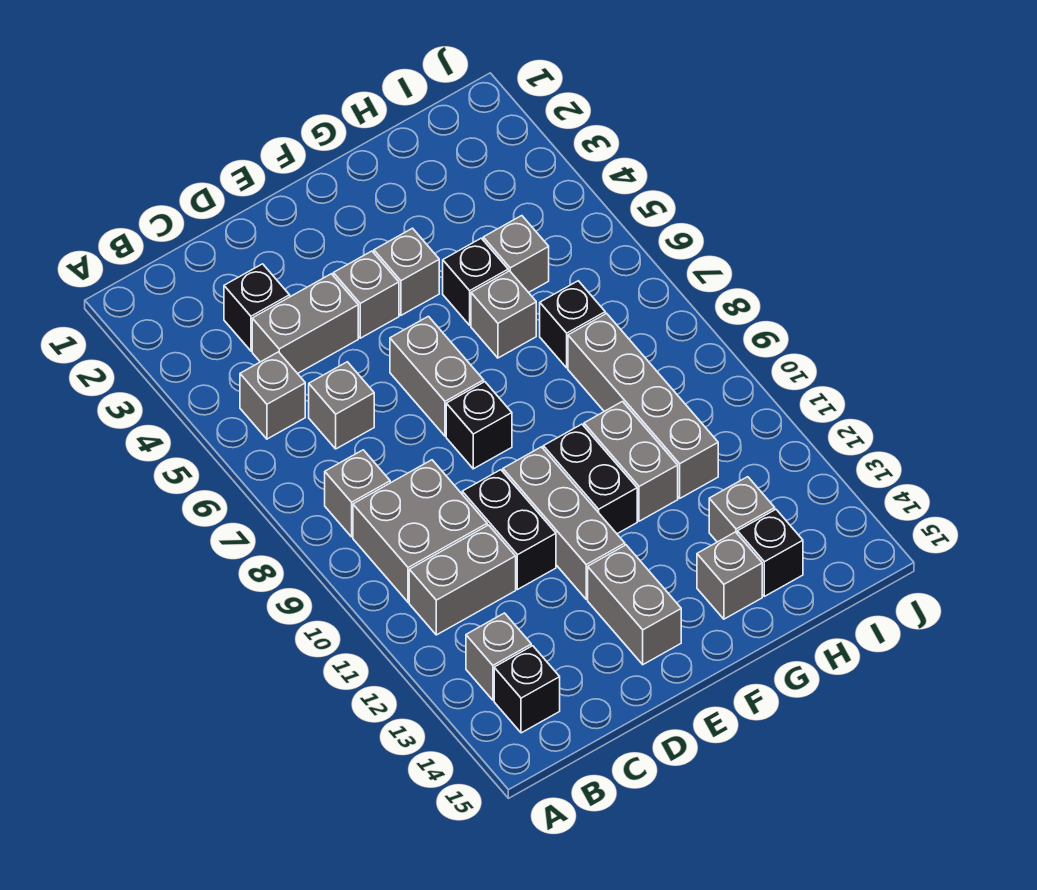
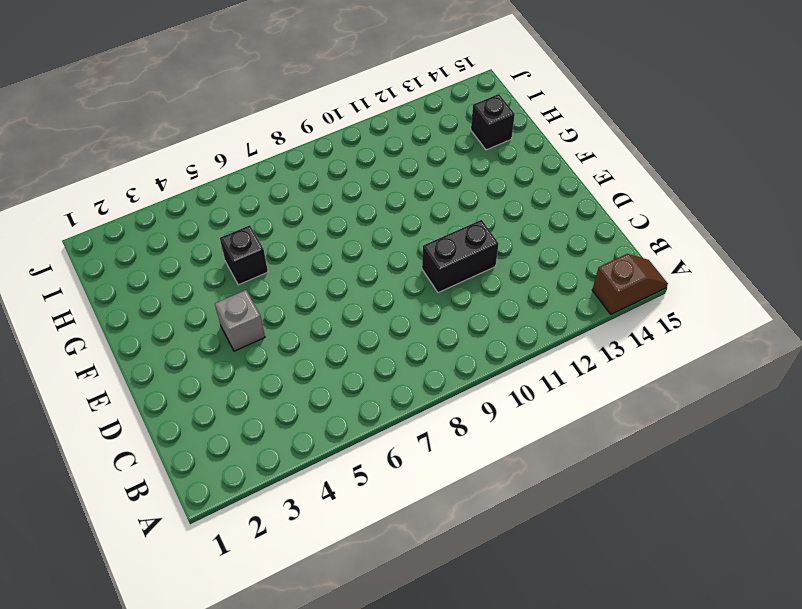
brown slope A14:A15 level 1 top 14 -> none
none -> grey brick B5 level 1
none -> grey brick B8 level 1
none -> grey brick B9:C10 level 1

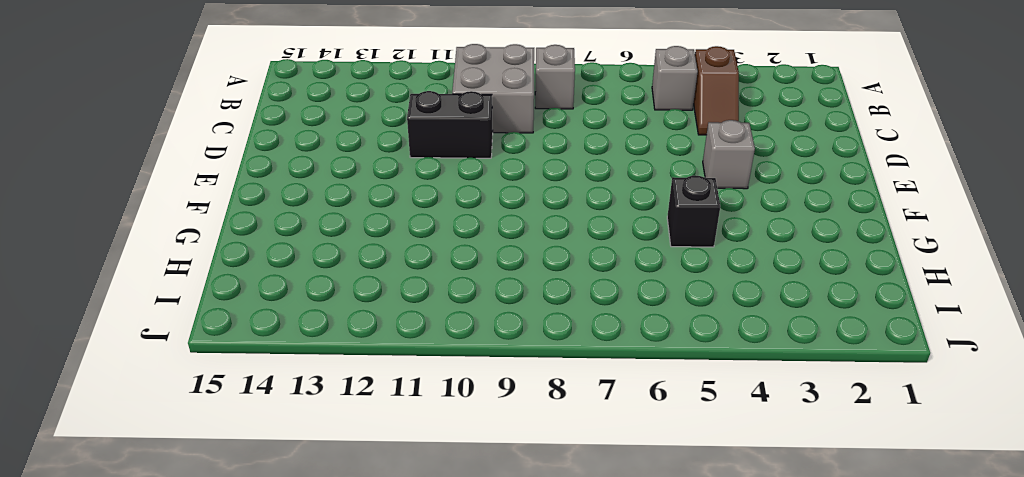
brown slope B4:C4 level 1 top B -> grey brick C4:D4 level 1
none -> grey brick B11:C11 level 1
none -> grey brick B13 level 1
none -> black brick B14 level 1

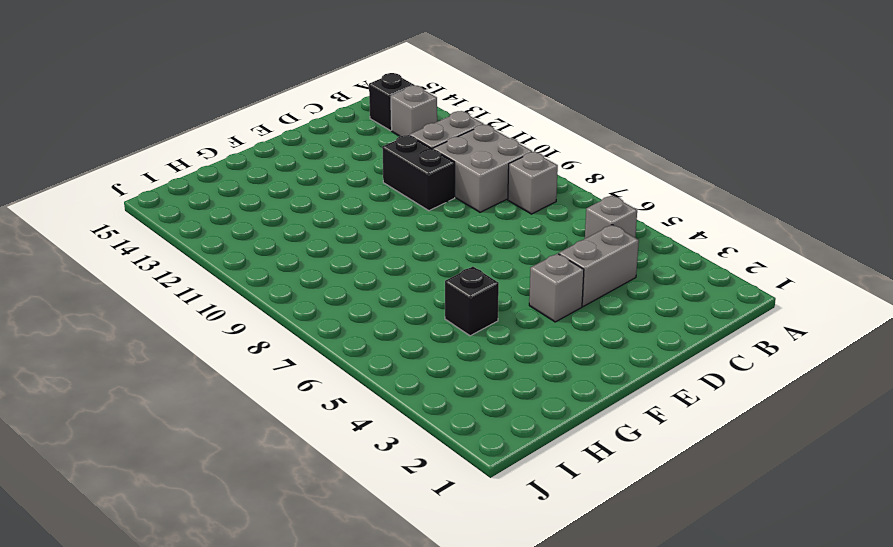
none -> black brick C3 level 1
none -> grey brick C6 level 1
none -> grey brick E6:E7 level 1

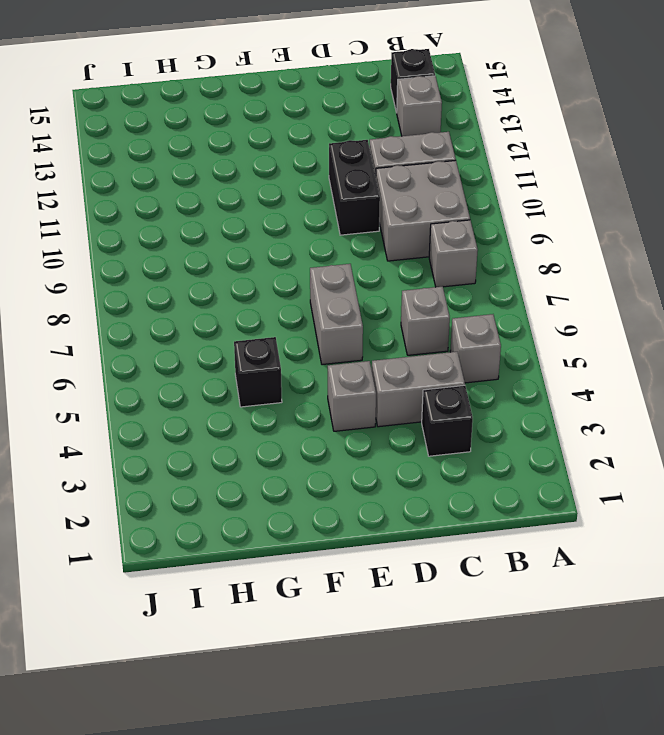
none -> black brick E8 level 1
none -> grey brick E10:E12 level 1
none -> grey brick E13:E14 level 1

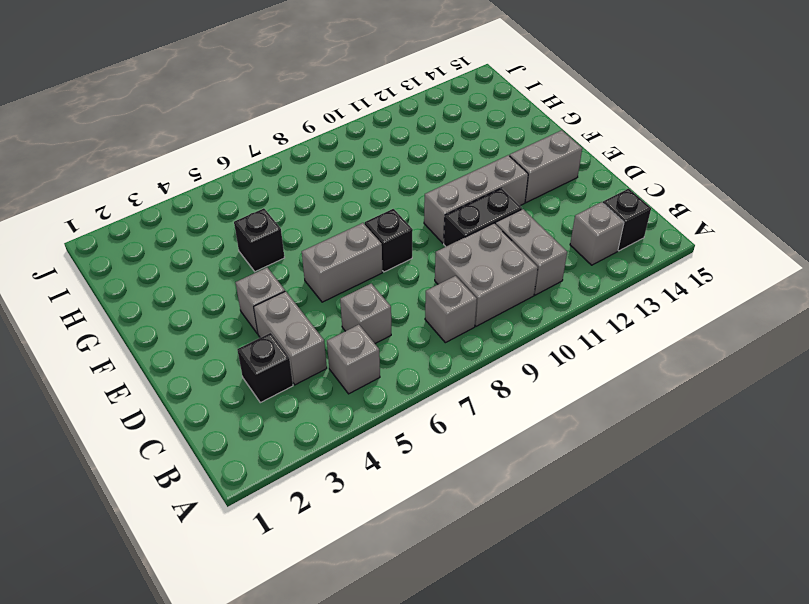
none -> grey brick F4 level 1
none -> black brick F10:F11 level 1
none -> grey brick G6 level 1

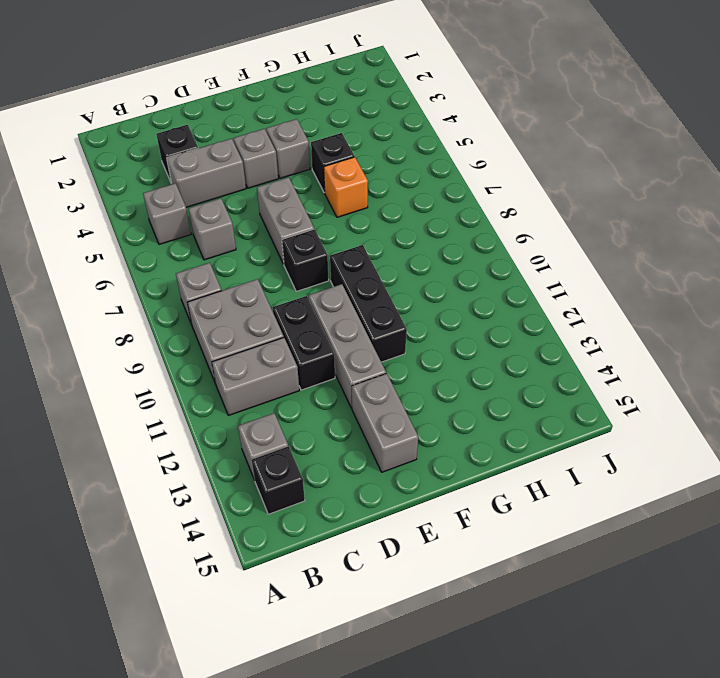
black brick F9:F11 level 1 -> black brick F10:F11 level 1
orange brick G6 level 1 -> grey brick G6 level 1
none -> grey brick G10:G11 level 1
none -> grey brick G14 level 1
none -> grey brick H5 level 1

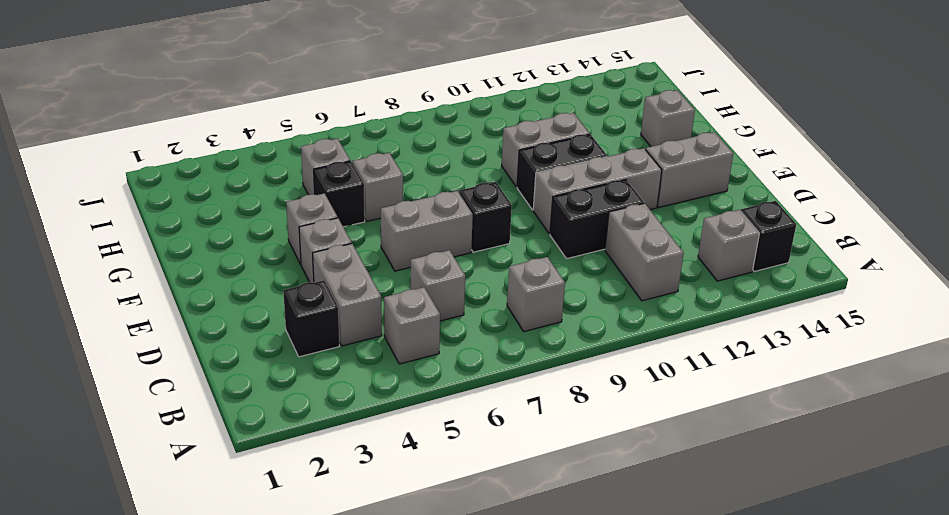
none -> grey brick B9:C10 level 1
none -> black brick H7 level 1
none -> grey brick H8:H11 level 1

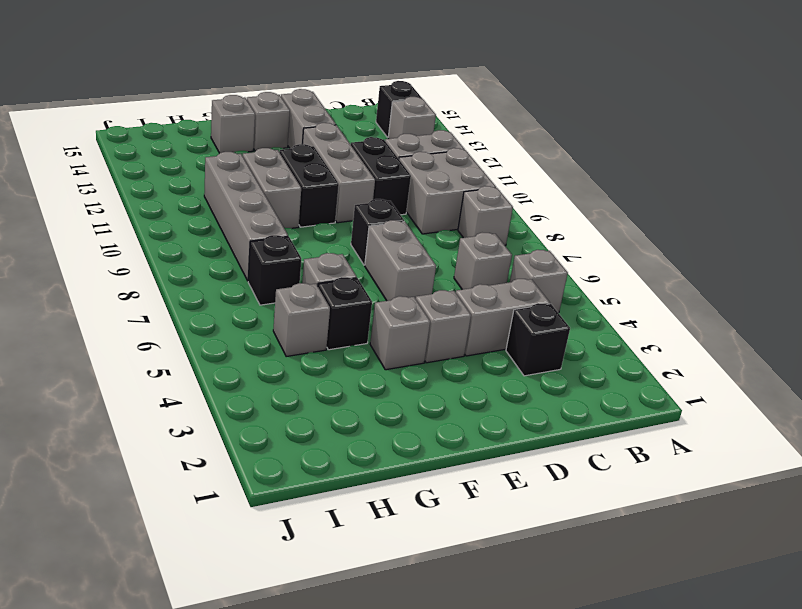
grey brick F14 level 1 -> grey brick H13 level 1
none -> black brick H14 level 1

